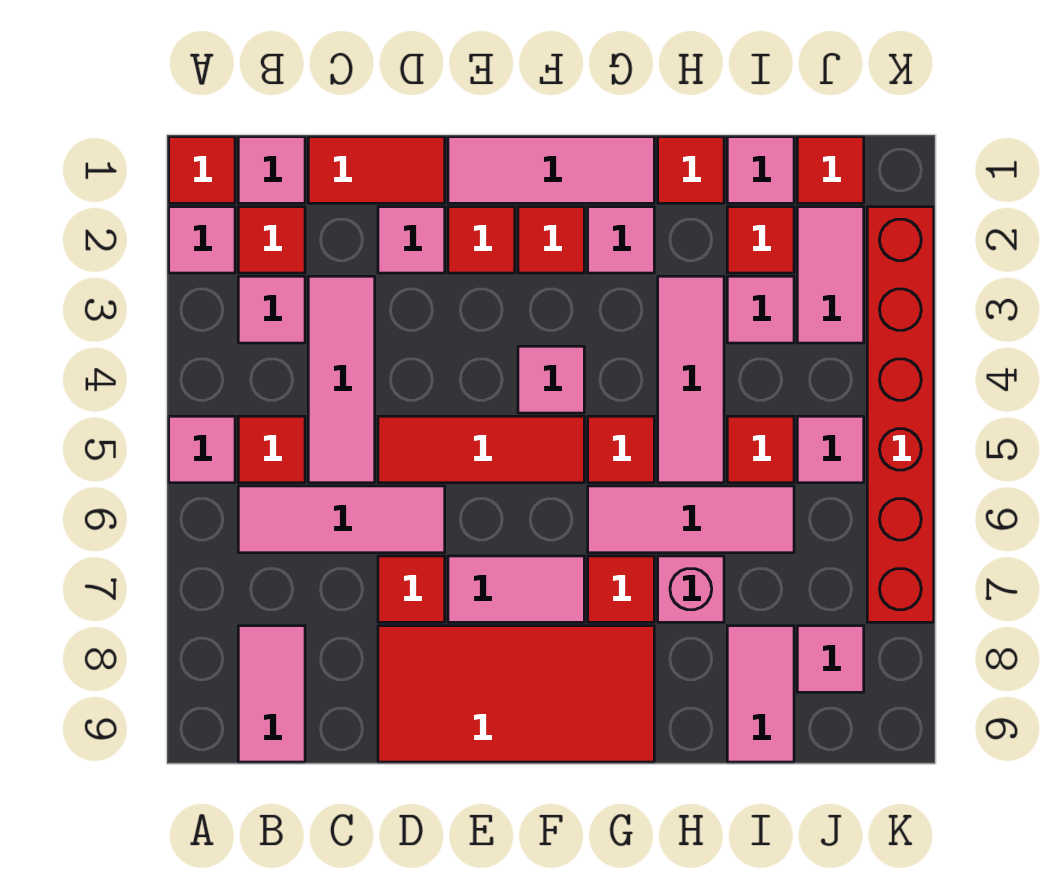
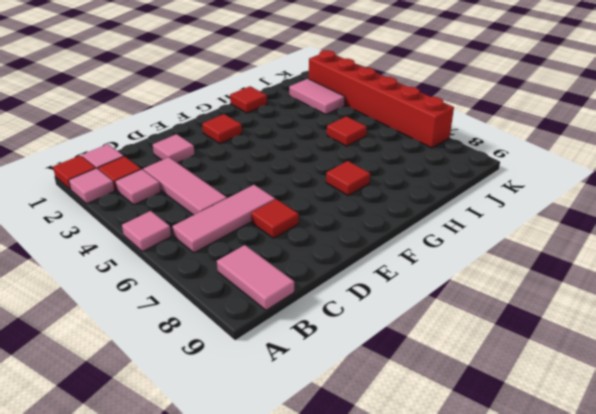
none -> red tile B5 level 1
none -> red tile C1:D1 level 1
none -> red tile D5:F5 level 1
none -> red tile D8:G9 level 1

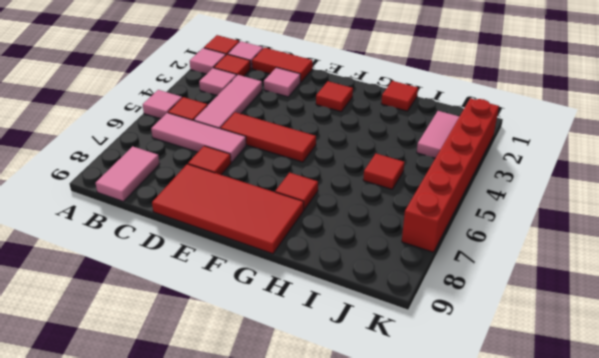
none -> pink tile E1:G1 level 1
none -> red tile E2 level 1
none -> pink tile E7:F7 level 1
none -> pink tile F4 level 1

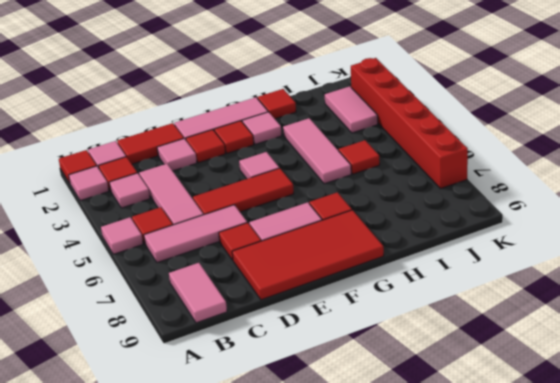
none -> red tile G5 level 1
none -> pink tile G6:I6 level 1
none -> pink brick H7 level 1
none -> pink tile I1 level 1

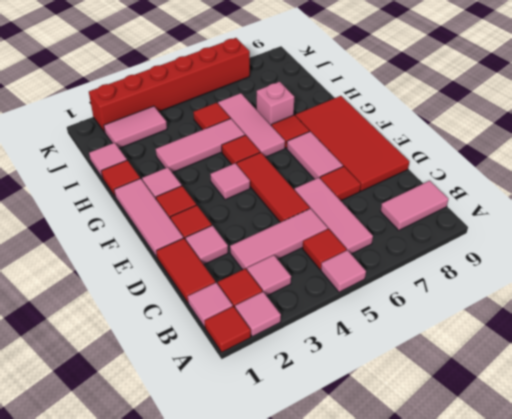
none -> red tile I2 level 1
none -> pink tile I3 level 1
none -> pink tile I8:I9 level 1
none -> red tile J1 level 1

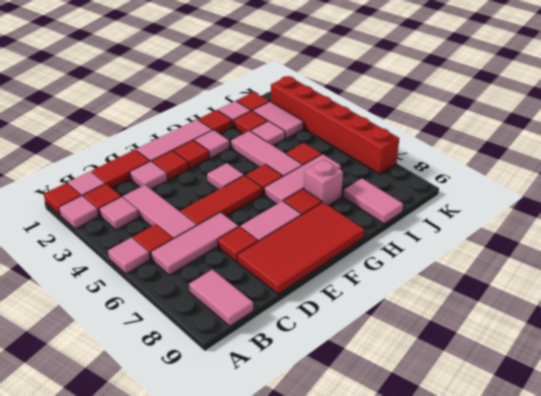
none -> pink tile J5 level 1
none -> pink tile J8 level 1

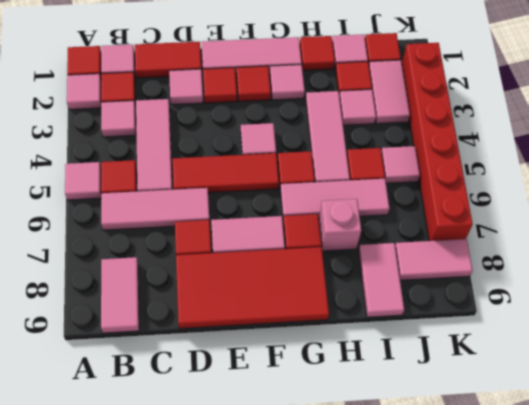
pink tile J8:K8 level 1 -> pink tile J8 level 1

